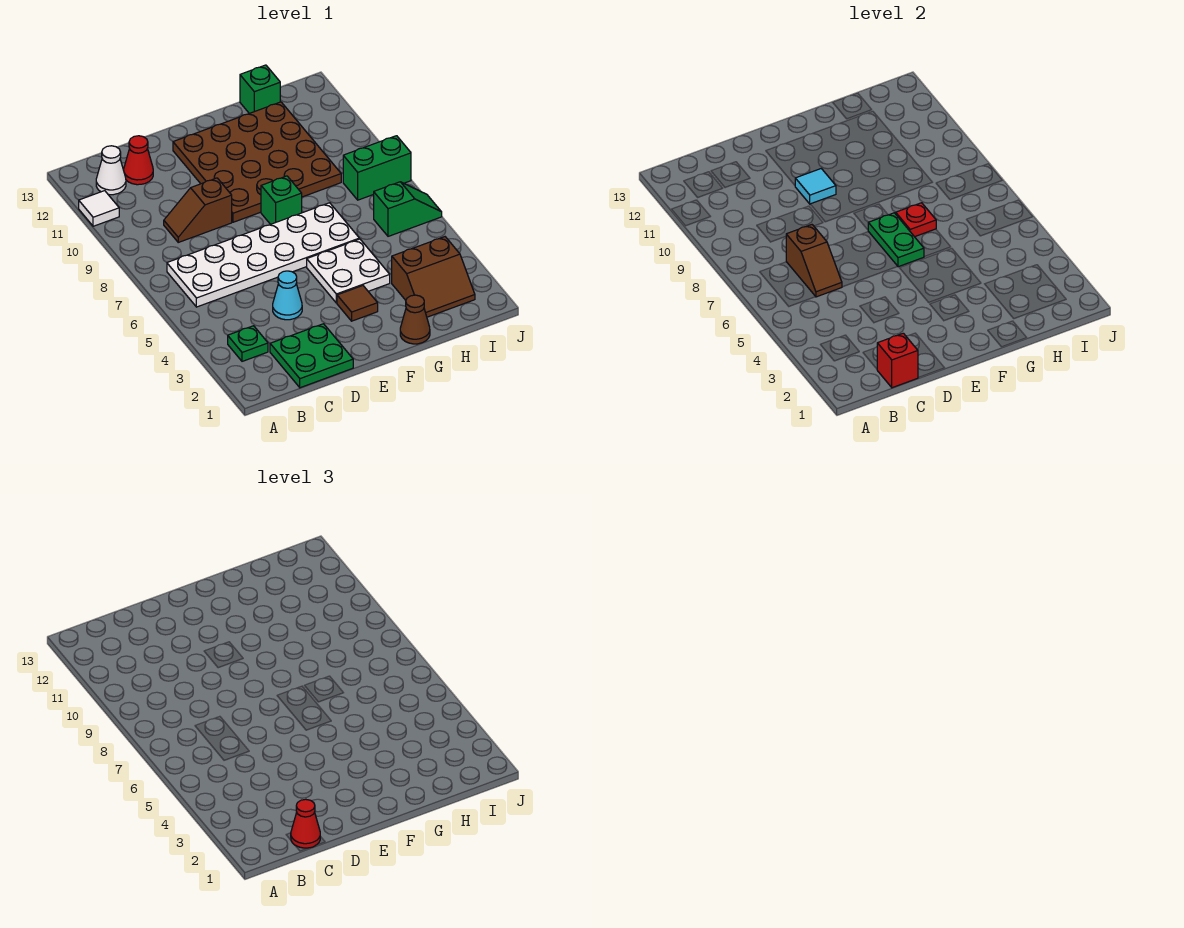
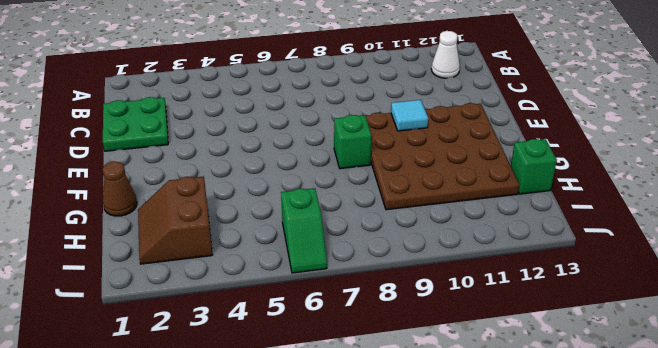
none -> white tile A11 level 1
none -> green plate B3 level 1
none -> white plate B6:G7 level 1

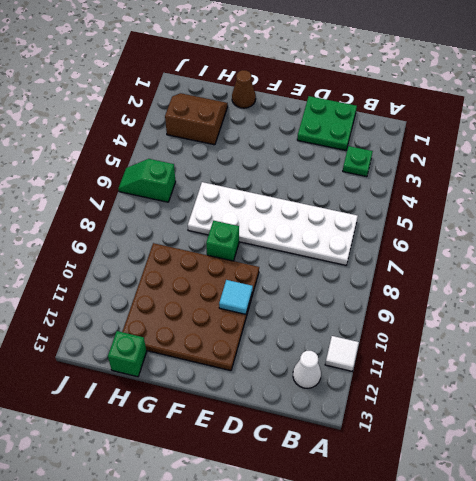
none -> brown slope C9:D9 level 1 top D
none -> red cone C12 level 1
none -> cyan cone D4 level 1

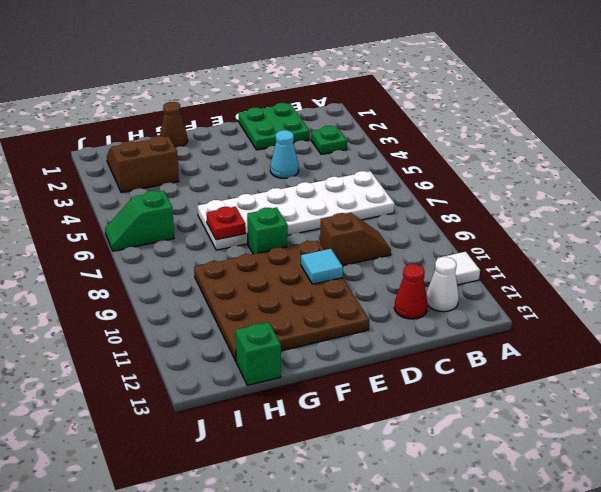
none -> brown tile F3 level 1
none -> white plate F4:G5 level 1
none -> green brick I8:J8 level 1

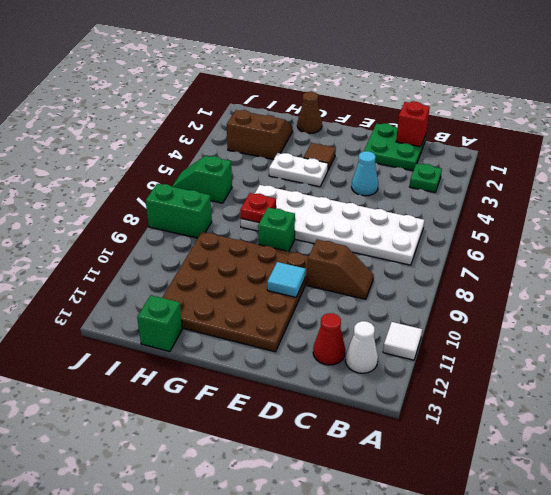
white plate F4:G4 level 1 -> white plate F4:G5 level 1
none -> brown slope C6:C7 level 2 top 7
none -> green plate F6:F7 level 2
none -> red cone C1 level 3

